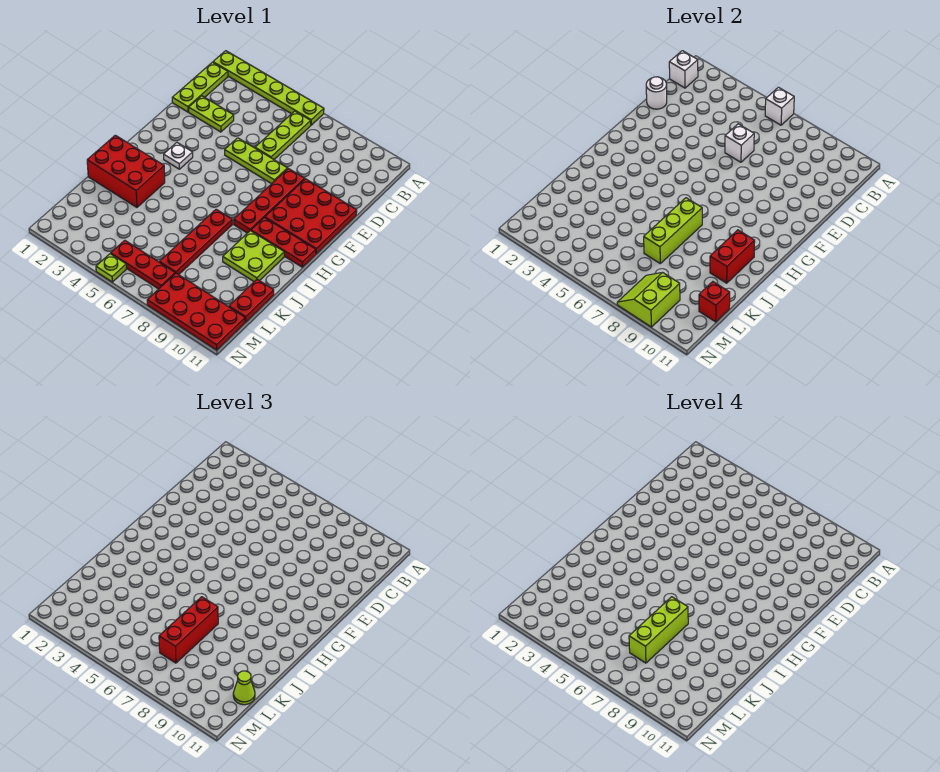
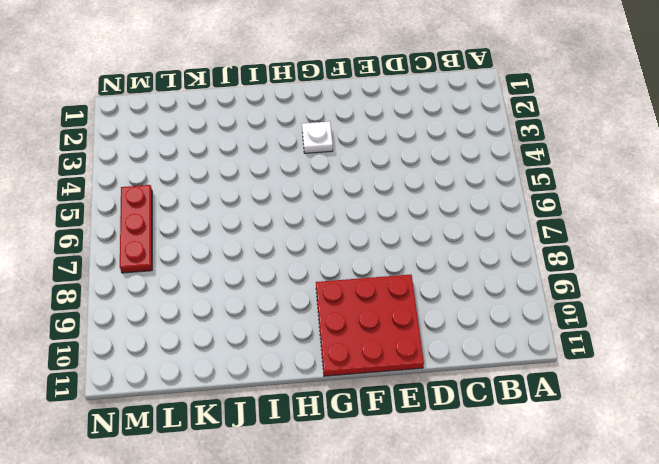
none -> lime plate A1:A6 level 1
none -> lime plate B1:D1 level 1
none -> lime plate B6:D6 level 1

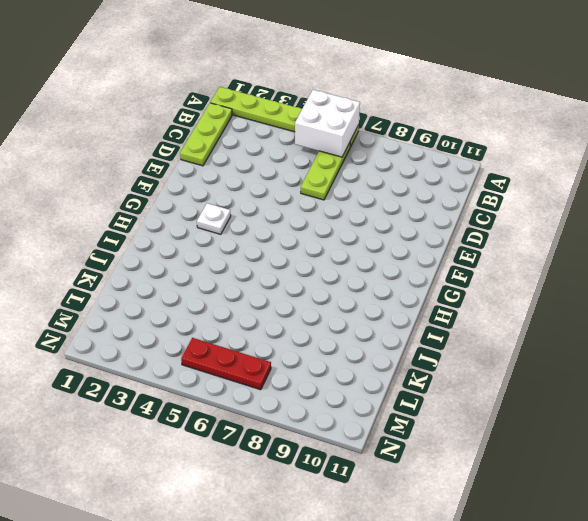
white brick A5:B6 level 2 -> white brick A6 level 2
none -> lime plate D2:D3 level 1
none -> lime plate E5:E7 level 1
none -> red plate E8:H8 level 1

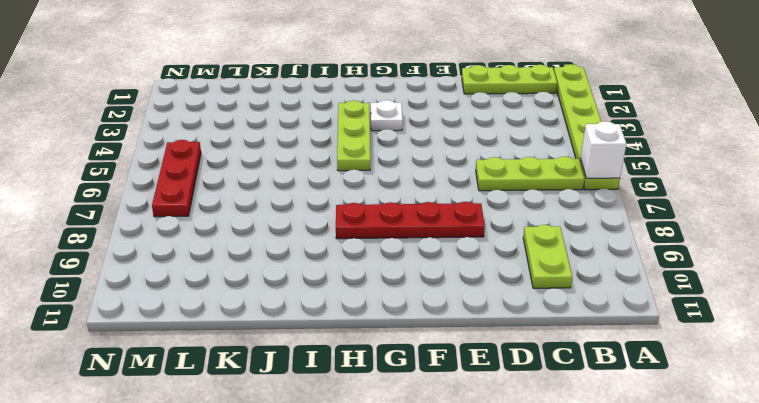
lime plate C9:C10 level 1 -> lime plate D2:D3 level 1
lime plate H3:H5 level 1 -> lime plate E5:E7 level 1
none -> red plate E9:G11 level 1
none -> red plate H9:H11 level 1
none -> red brick I1:J3 level 1

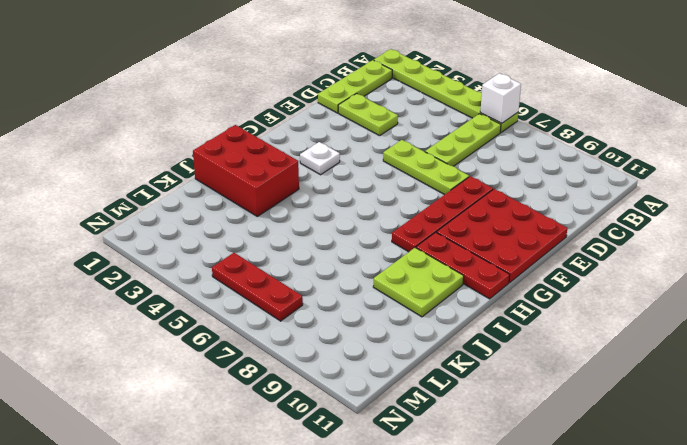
none -> red plate I7:L7 level 1
none -> red plate K11:L11 level 1
none -> red plate M8:N11 level 1

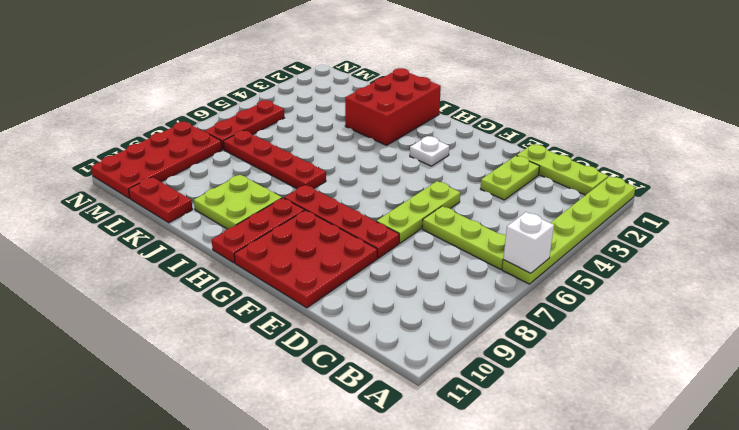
none -> lime plate N5 level 1
none -> white brick B1 level 2
none -> white round brick D1 level 2

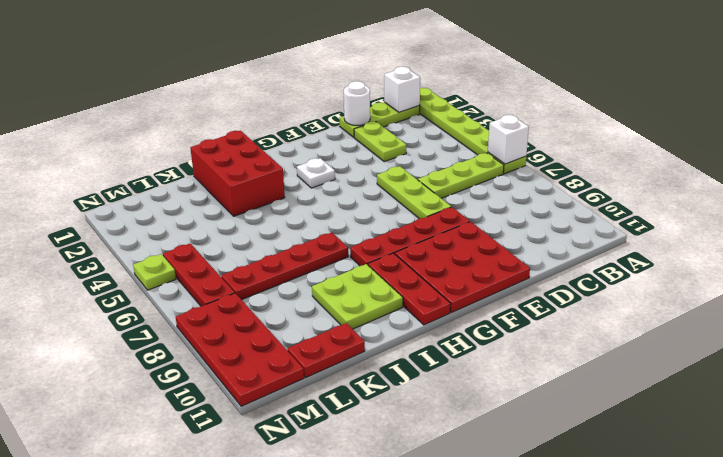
none -> white brick D6 level 2
none -> lime brick I7:K7 level 2
none -> red brick I10:J10 level 2

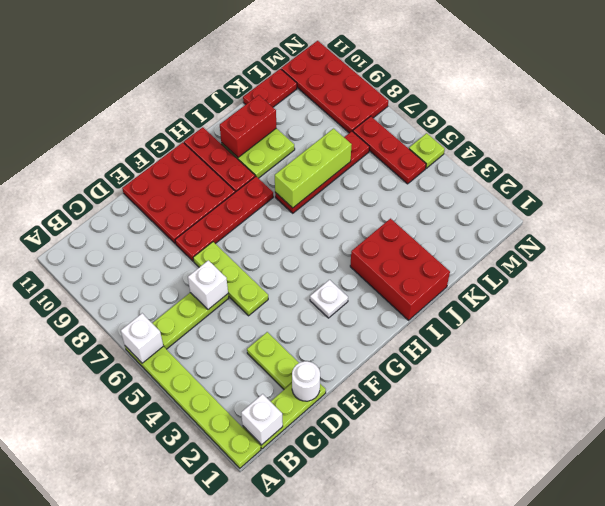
none -> red brick L11 level 2
none -> lime slope M8:N9 level 2 top 9
none -> red brick J7:L7 level 3

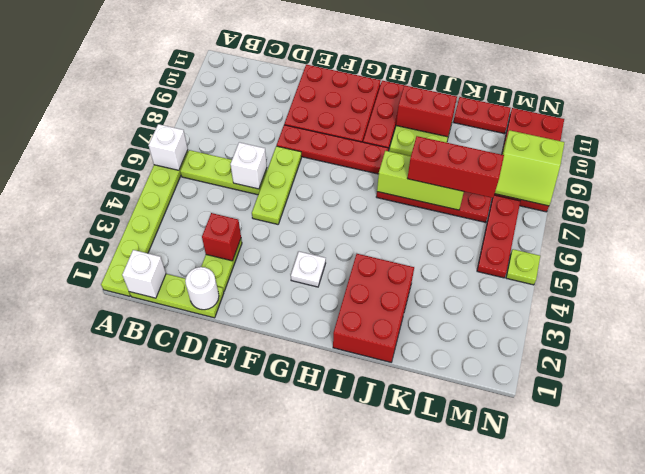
red brick D3 level 2 -> red brick L11 level 2
none -> lime cone L11 level 3
none -> lime brick J7:L7 level 4

